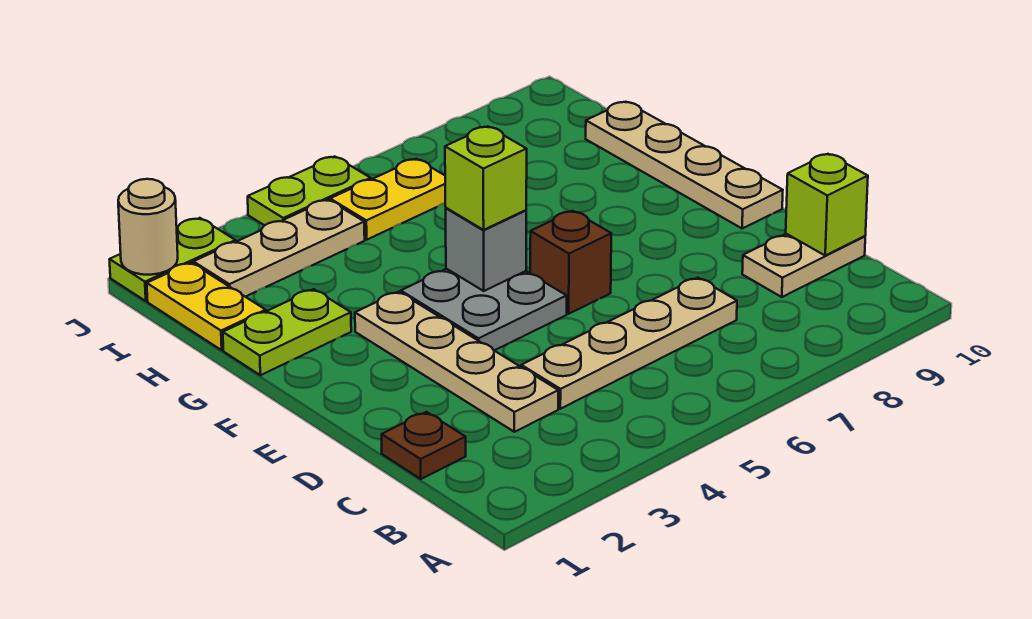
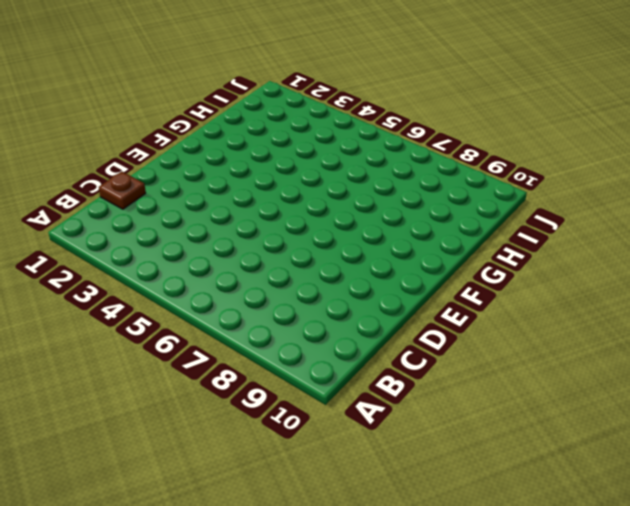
none -> tan plate C3:F3 level 1
none -> tan plate C4:C7 level 1
none -> tan plate C9:C10 level 1

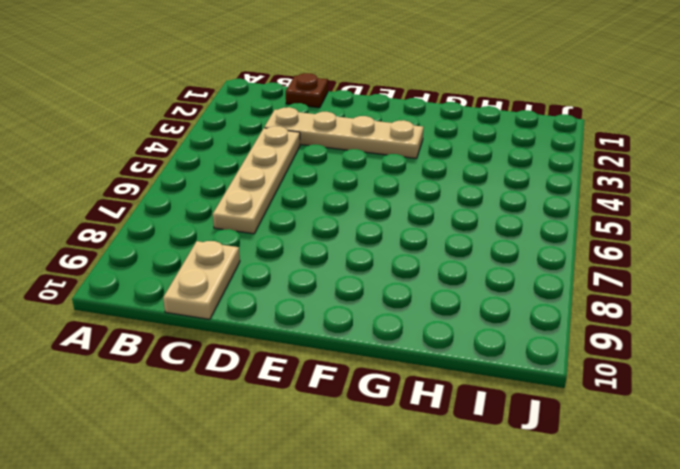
none -> grey plate E4:F5 level 1
none -> brown brick E6 level 1
none -> tan plate E10:H10 level 1

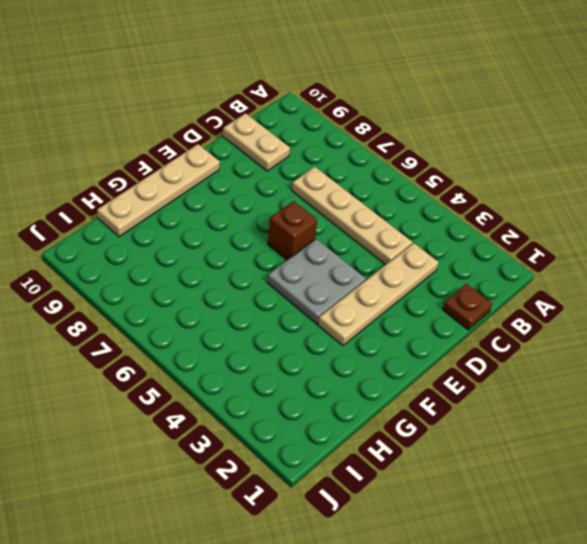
none -> lime plate G1:G2 level 1
none -> yellow plate H1:I1 level 1
none -> tan plate I2:I4 level 1

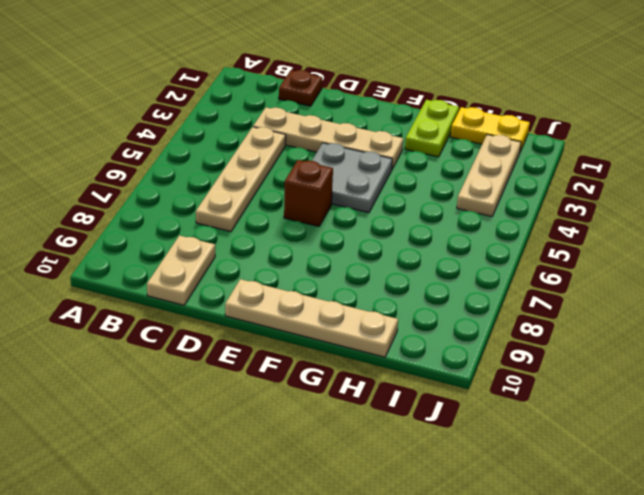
none -> yellow plate I5:I6 level 1
none -> lime plate J1:J2 level 1
none -> lime plate J4:J5 level 1

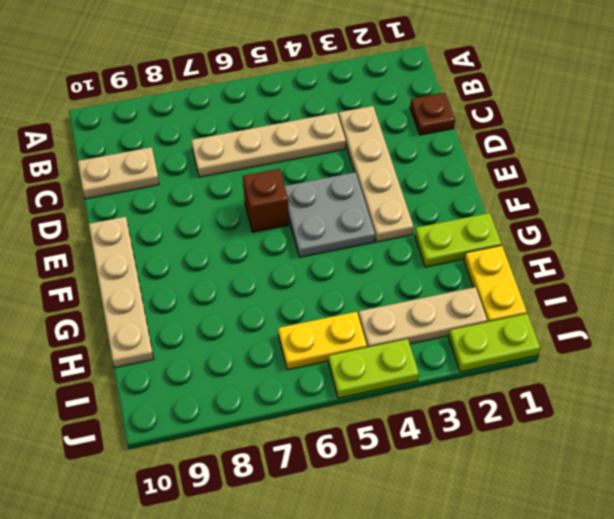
none -> lime brick C10 level 2
none -> grey brick F5 level 2
none -> tan round brick J1 level 2

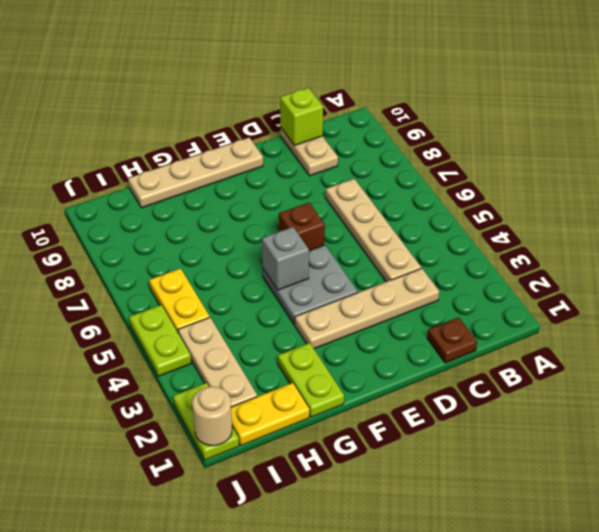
none -> lime brick F5 level 3

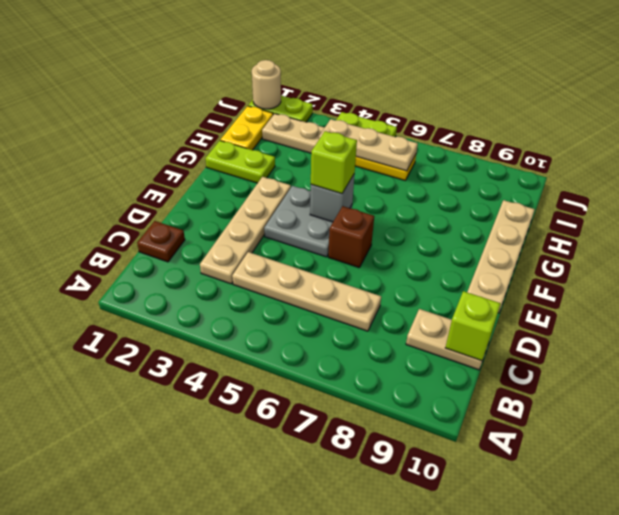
tan plate I4:I6 level 2 -> none

